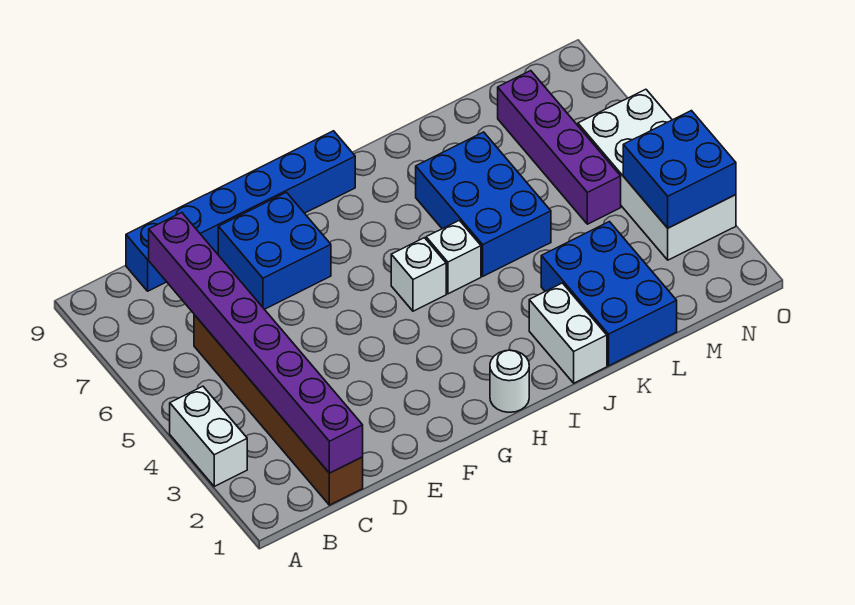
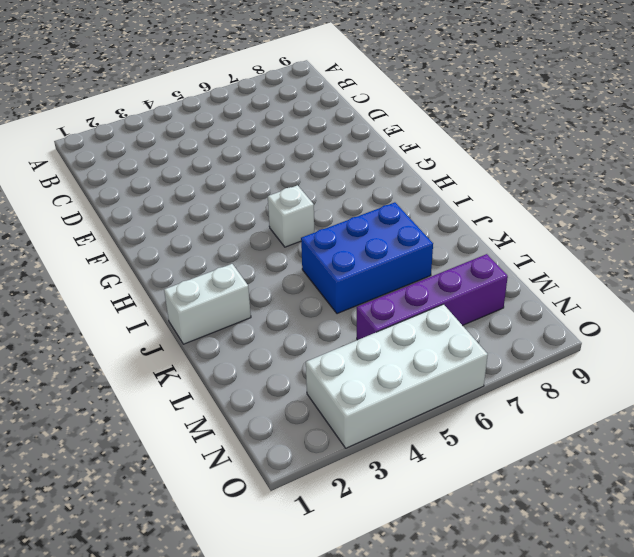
none -> white brick A3:A4 level 1
none -> brown brick C1:C6 level 1
none -> blue brick C9:H9 level 1

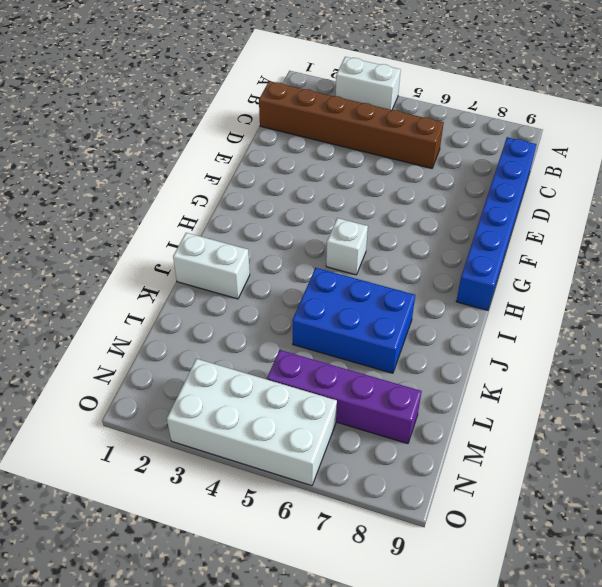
none -> blue brick E7:F8 level 1
none -> white round brick H1 level 1
none -> white brick I5 level 1

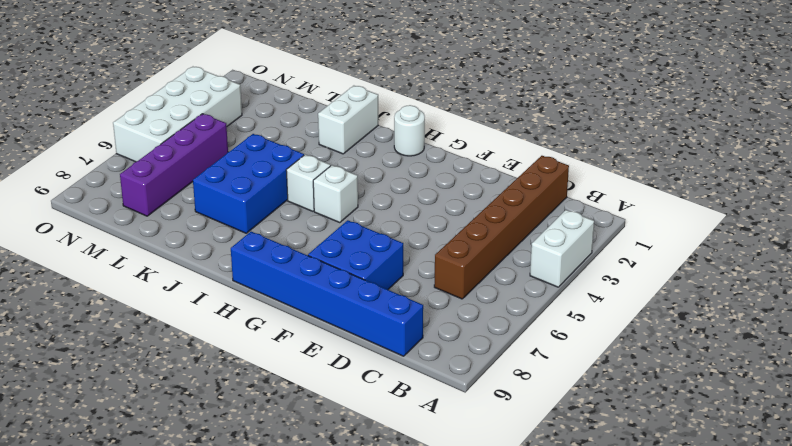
none -> blue brick K1:L3 level 1
none -> purple brick C1:C8 level 2
none -> blue brick N3:O4 level 2

